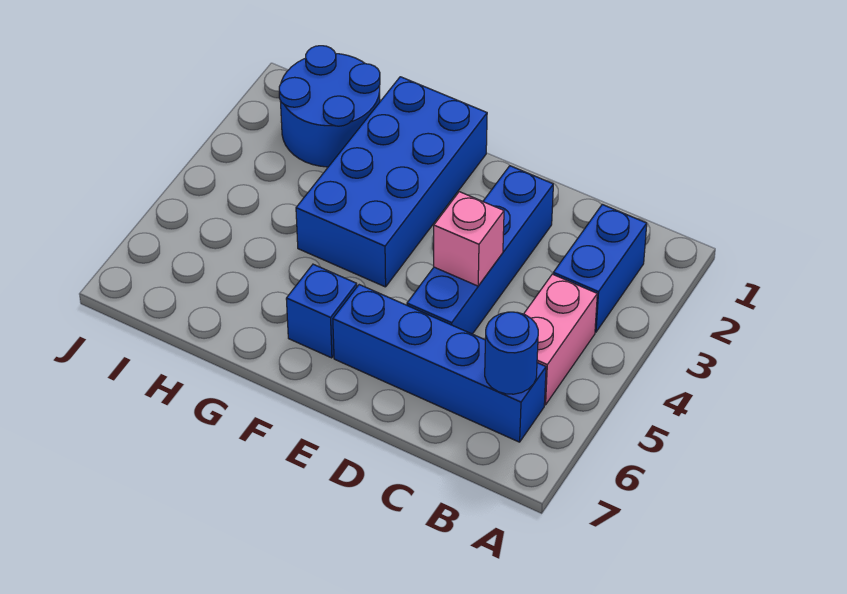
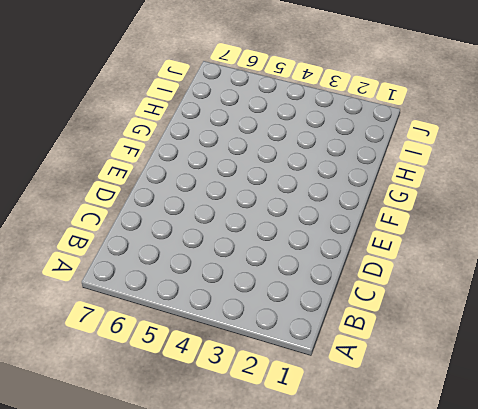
none -> blue brick B2:B3 level 1
none -> pink brick B4:B5 level 1

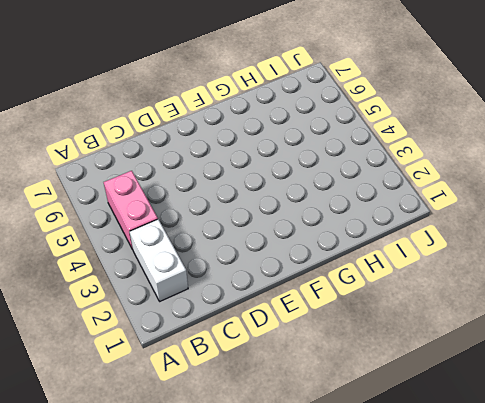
white brick B2:B3 level 1 -> blue brick B2:B3 level 1
none -> blue brick B6:E6 level 1
none -> blue brick D2:D5 level 1

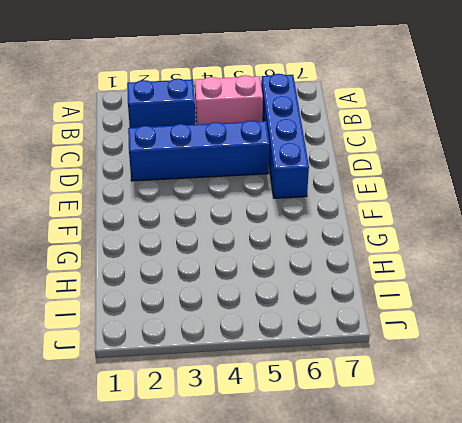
none -> blue brick F1:G4 level 1
none -> blue brick F6 level 1

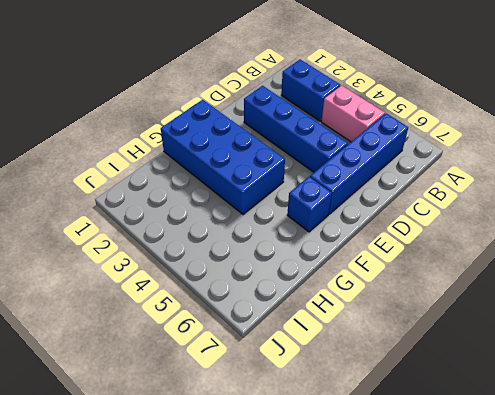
none -> blue round brick H1:I2 level 1
none -> blue round brick B6 level 2

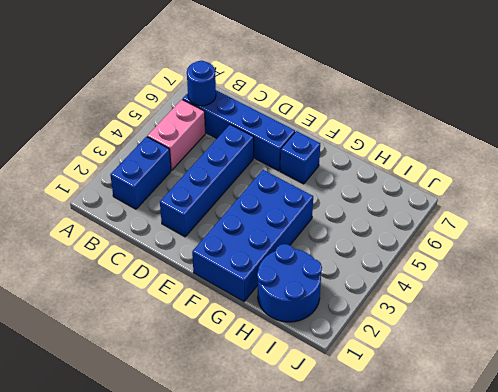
none -> pink brick D4 level 2

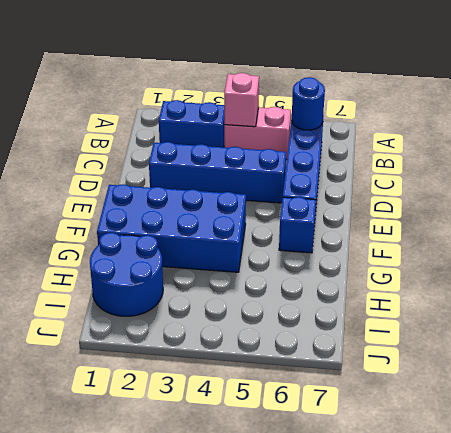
pink brick B4 level 2 -> pink brick D4 level 2

